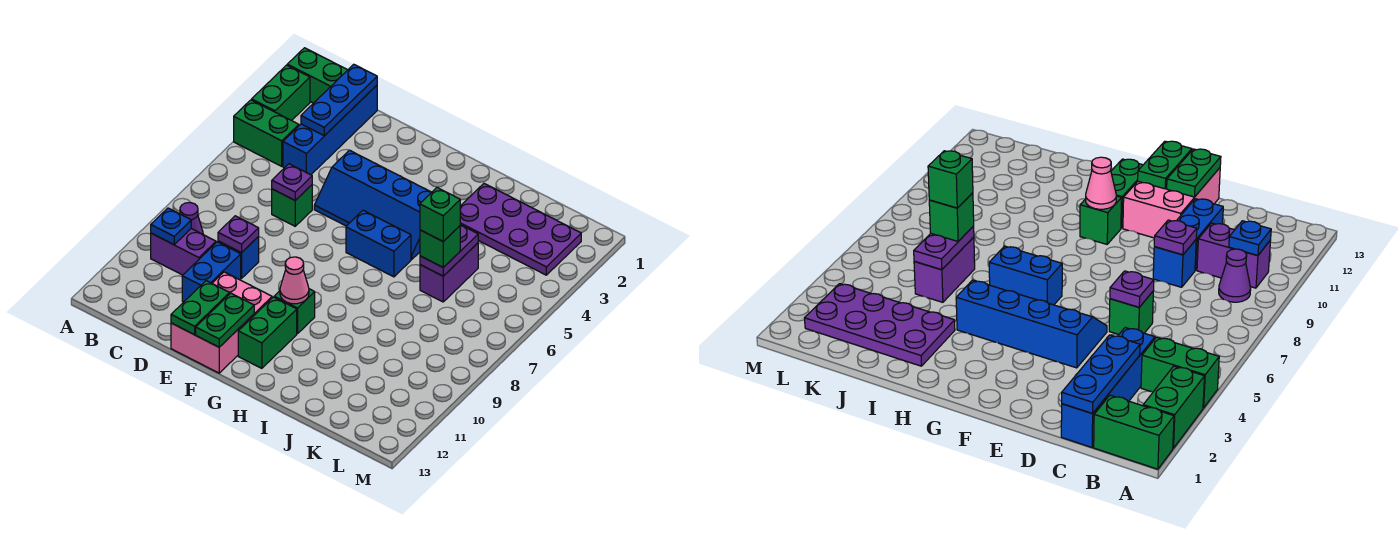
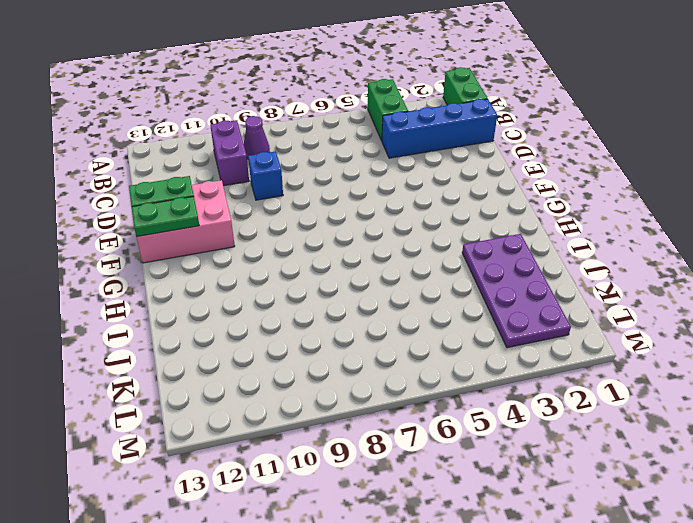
none -> green brick A2:A3 level 1
none -> green brick D6 level 1
none -> blue brick D10:D11 level 1

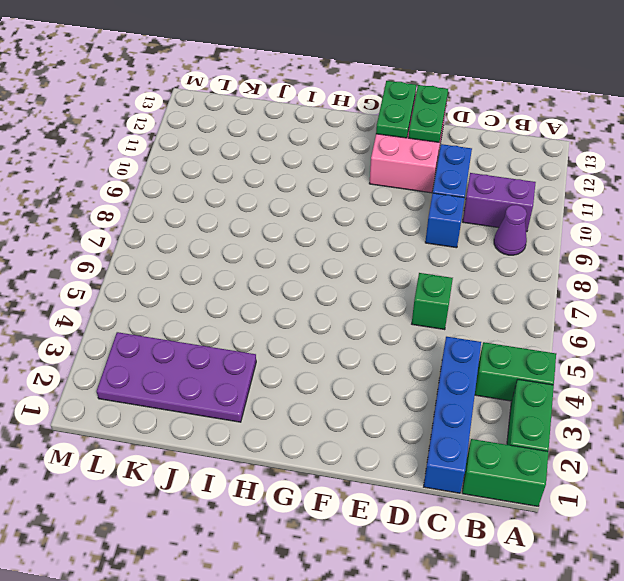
none -> blue slope E4:H5 level 1 top 4
none -> blue brick G6:H6 level 1
none -> green brick G10 level 1

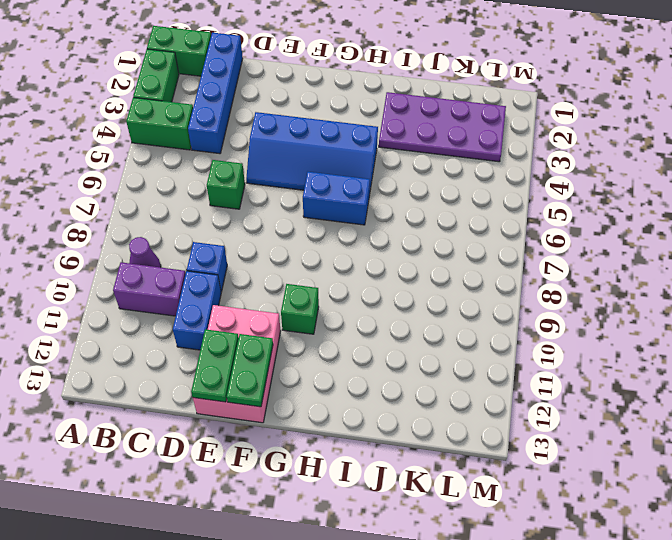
none -> green brick G11:G12 level 1
none -> purple brick J5:J6 level 1
none -> blue plate B10 level 2

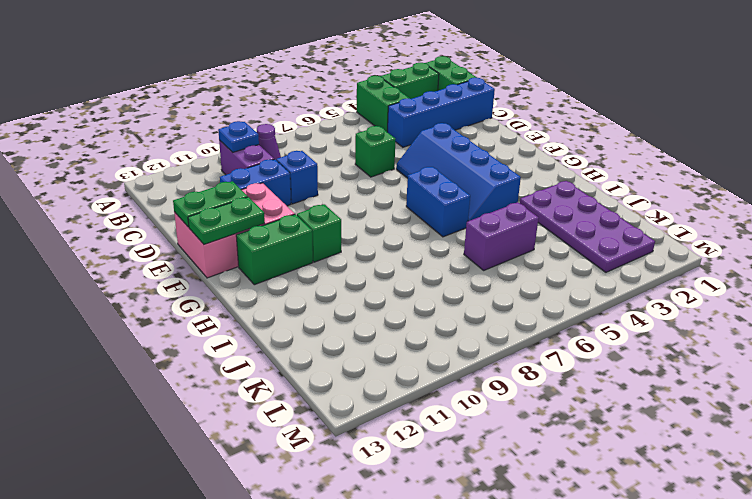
none -> blue plate C1:C3 level 2
none -> purple plate D6 level 2
none -> purple plate D9 level 2

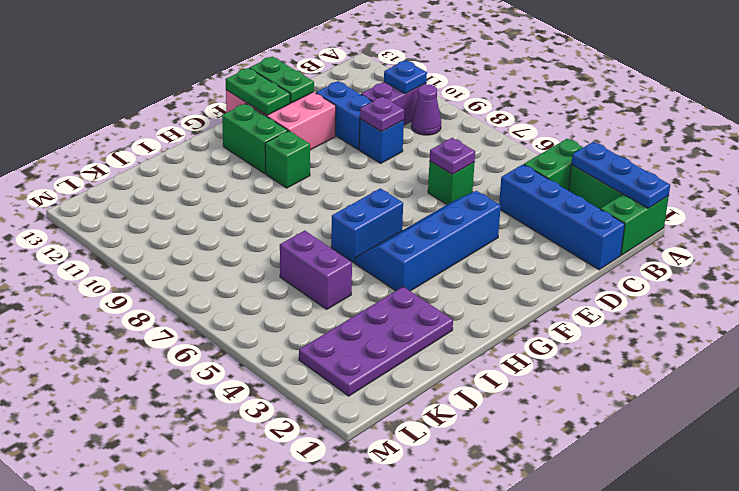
blue plate A1:A3 level 2 -> blue plate C1:C3 level 2
none -> pink cone G10 level 2
none -> purple plate J5:J6 level 2
none -> green brick J6 level 3

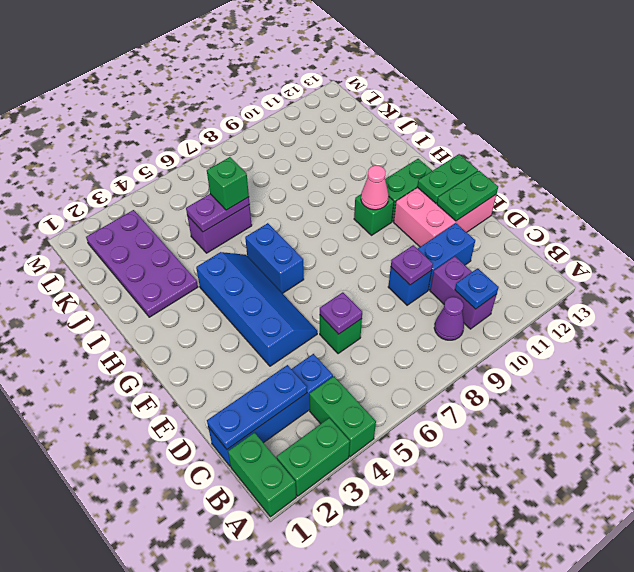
none -> green brick J6 level 4

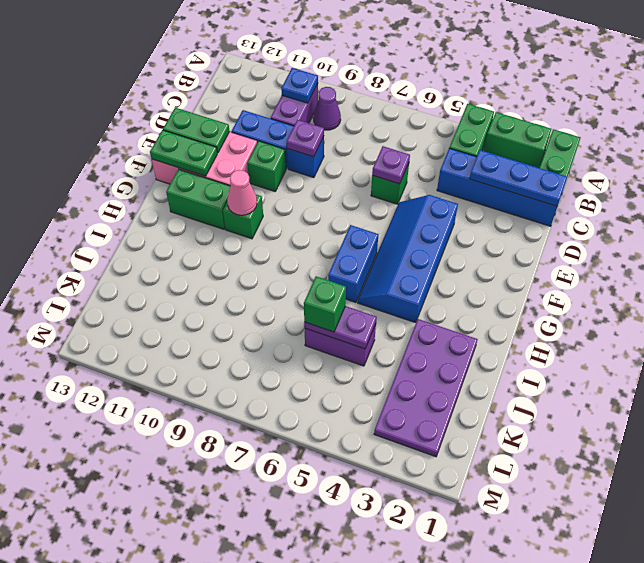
green brick E10 level 1 -> green brick J6 level 4

